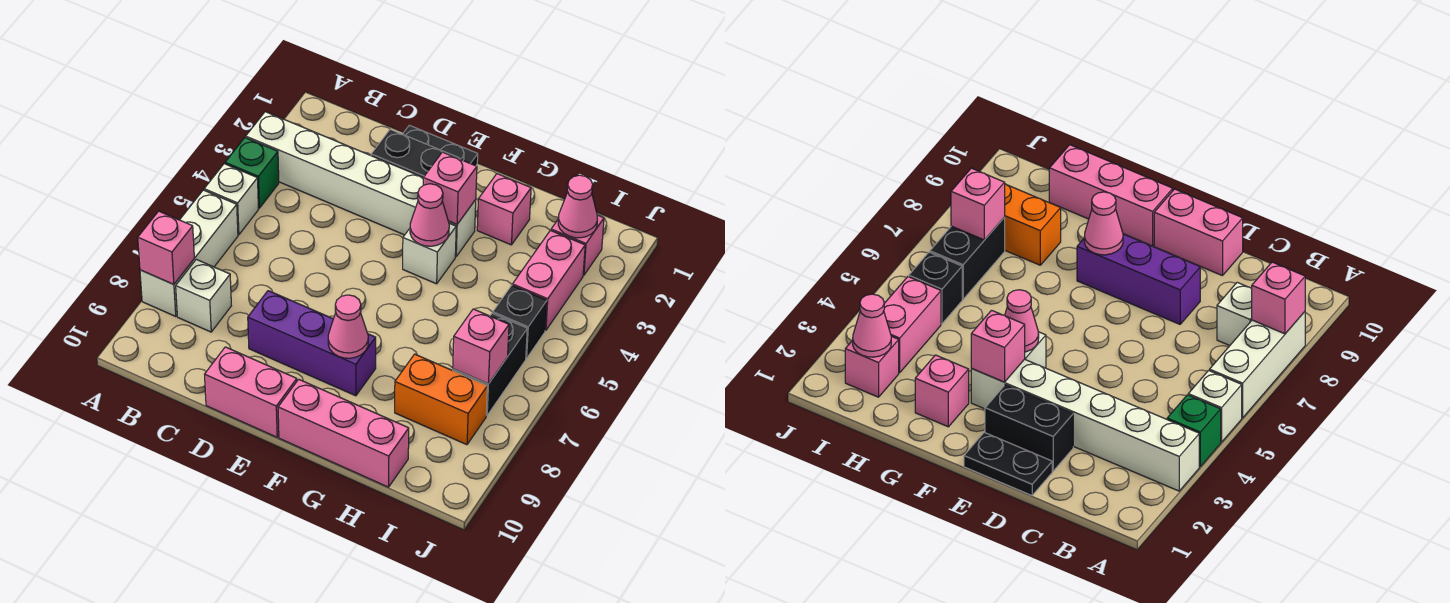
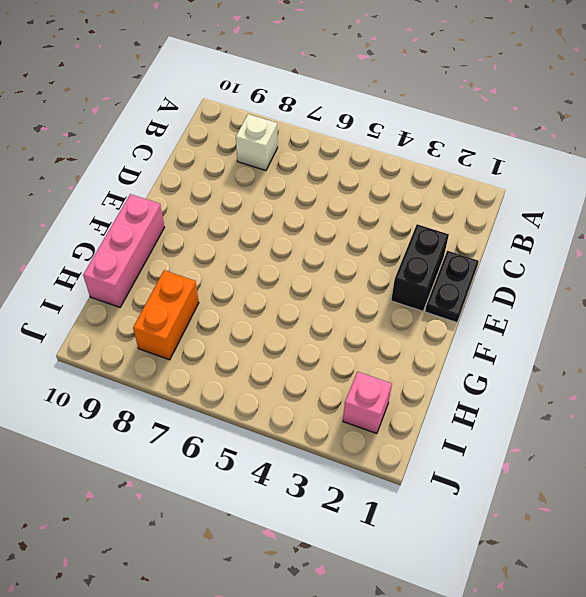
none -> white brick A3:F3 level 1
none -> green brick A4 level 1
none -> white brick A5 level 1

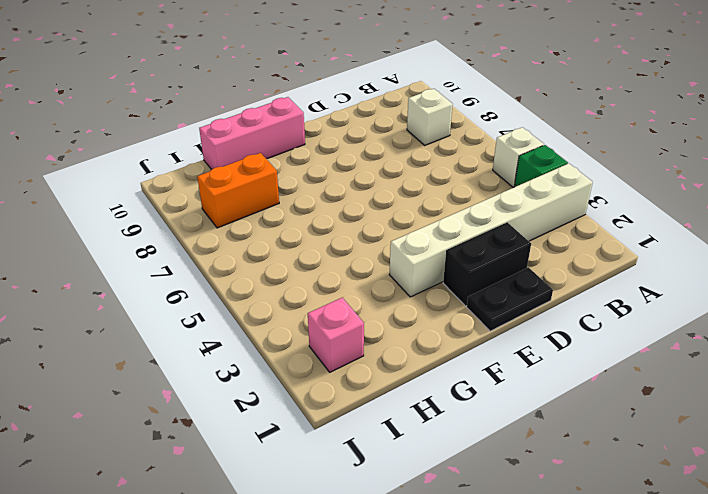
none -> white brick A6:A8 level 1
none -> purple brick D8:F8 level 1
none -> pink brick D10:E10 level 1

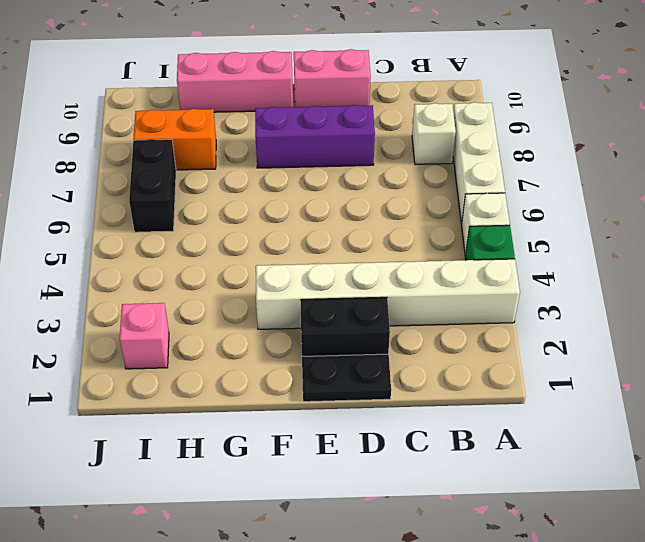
none -> white brick F4 level 1
none -> pink brick G2 level 1
none -> pink brick I3:I4 level 1

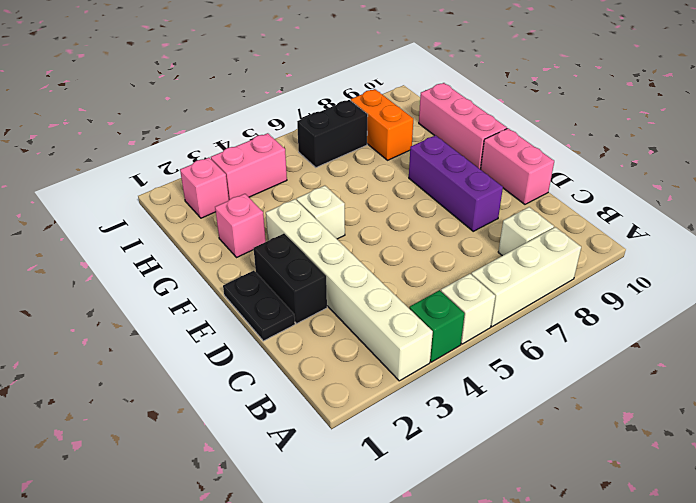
none -> black brick I5 level 1
none -> pink brick A8 level 2
none -> pink brick F3 level 2

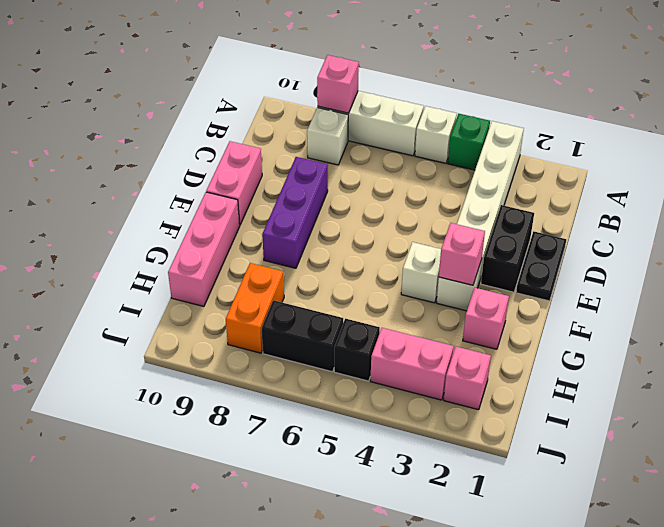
none -> pink cone F4 level 2
none -> pink cone F8 level 2
none -> pink cone I2 level 2

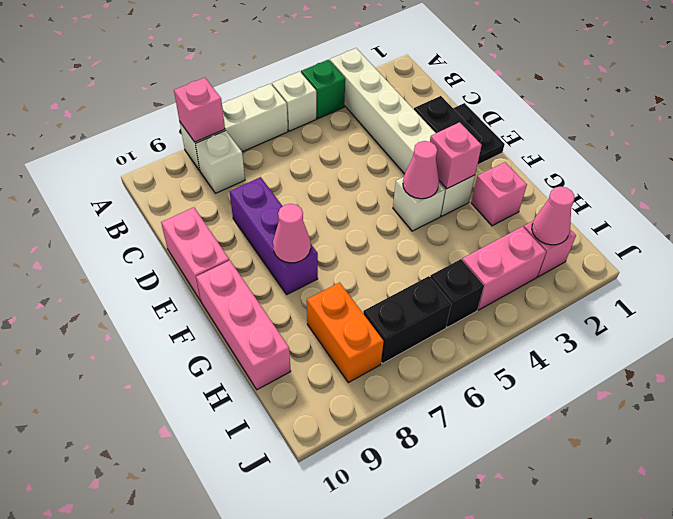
none -> pink brick I7 level 2

